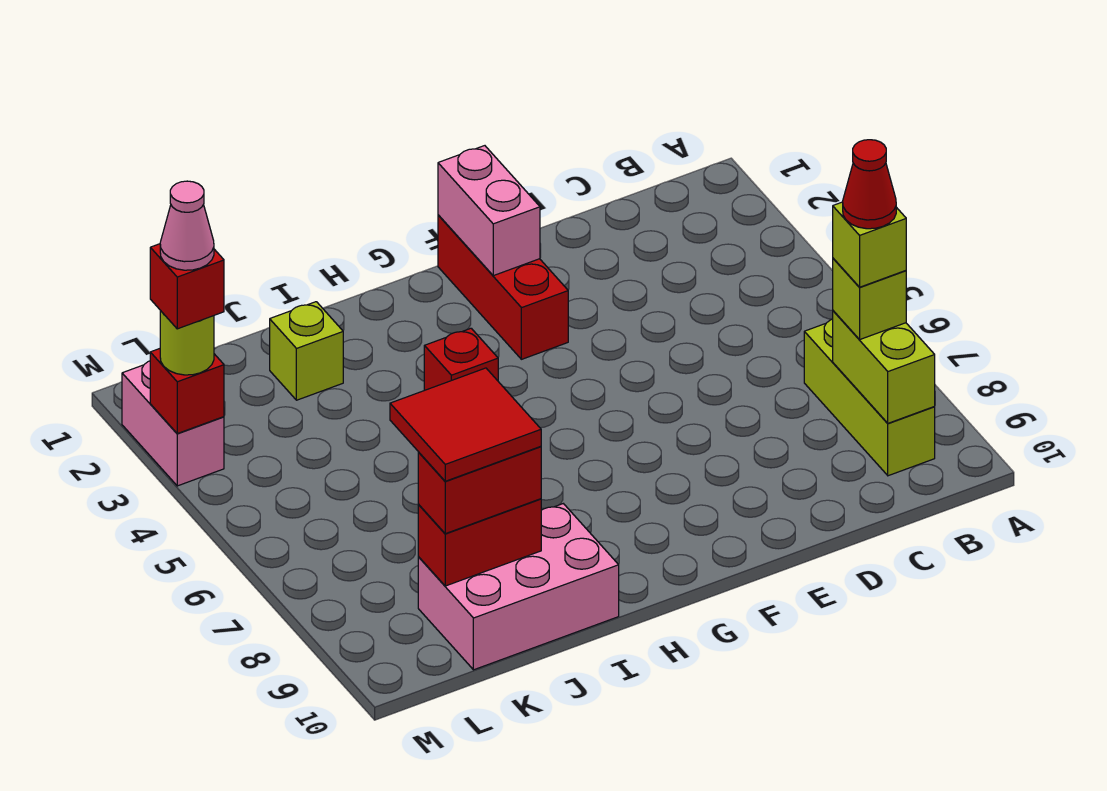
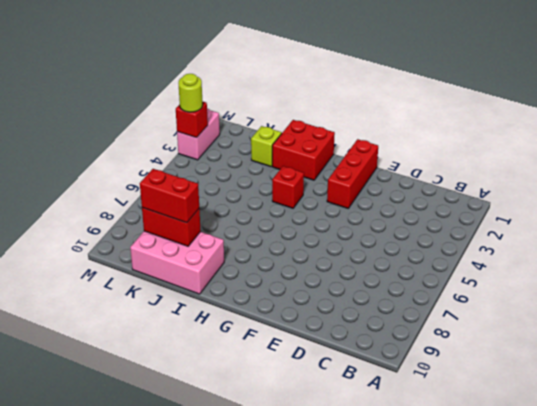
red brick H1:I2 level 1 -> none
none -> lime brick B7:B9 level 1
none -> lime brick B8:B9 level 2
none -> pink brick F1:F2 level 2

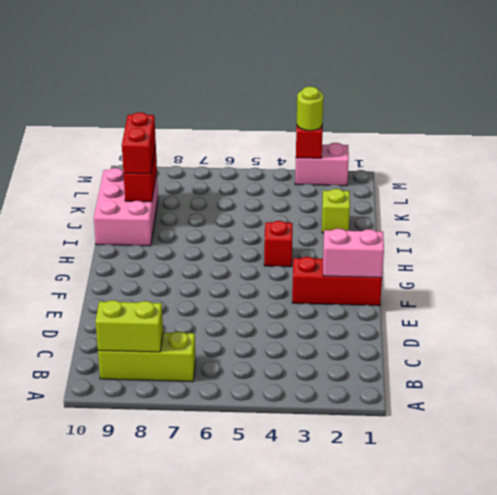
none -> lime brick B8 level 3
none -> lime brick B8 level 4
none -> red tile J8:K9 level 4

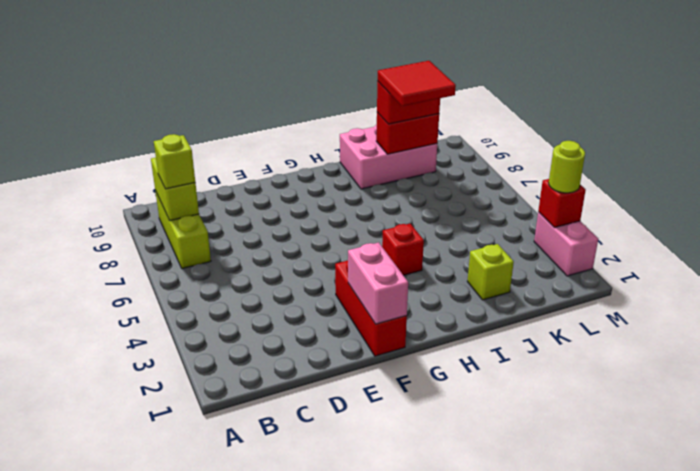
none -> lime brick B8 level 4
none -> red brick M3 level 4
none -> red cone B8 level 5

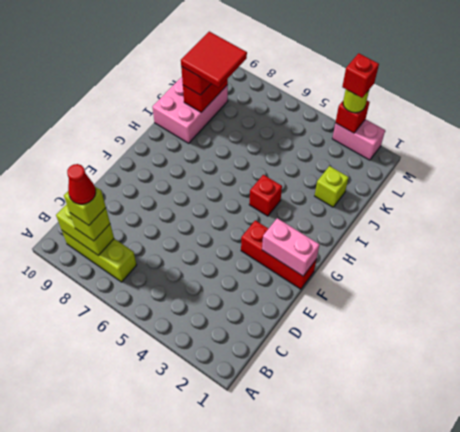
none -> pink cone M3 level 5

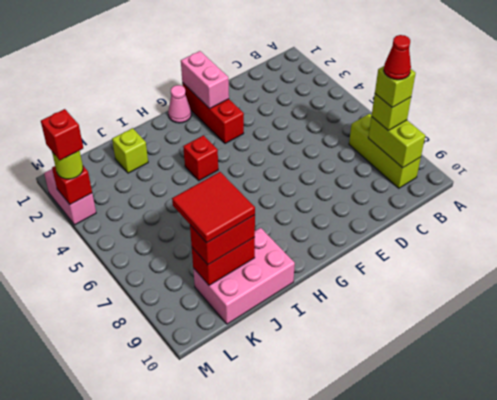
pink cone G1 level 1 -> pink cone M3 level 5

